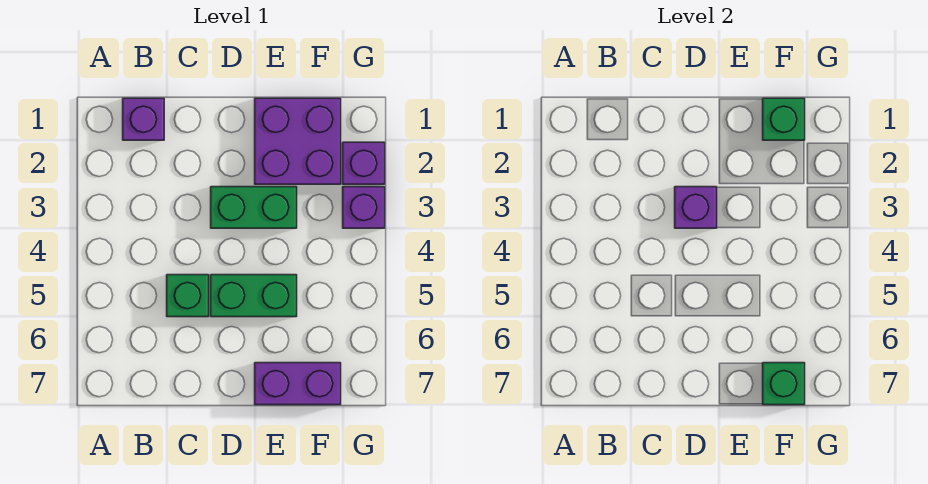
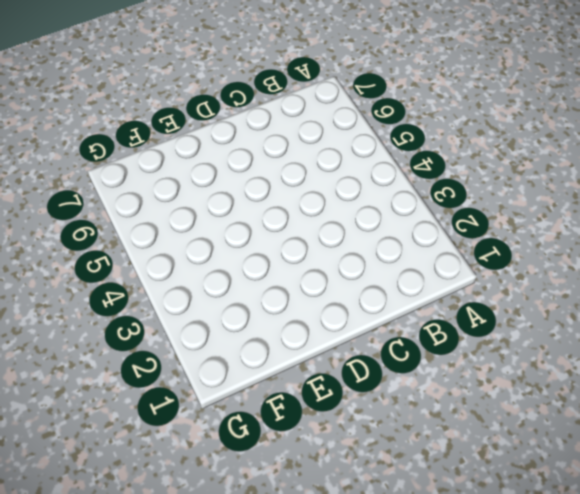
none -> purple brick B1 level 1
none -> green brick C5 level 1

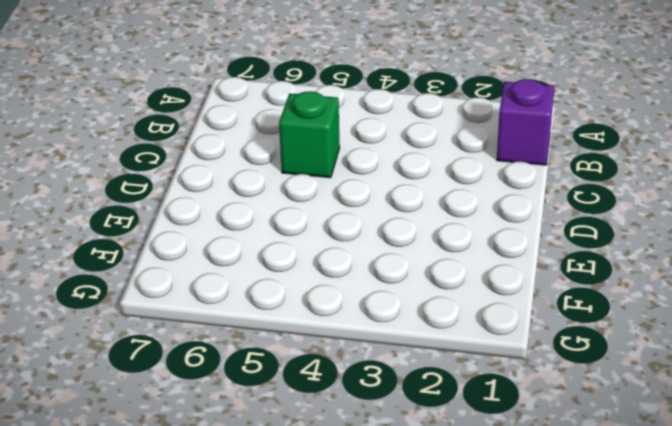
none -> green brick D3:E3 level 1
none -> green brick D5:E5 level 1

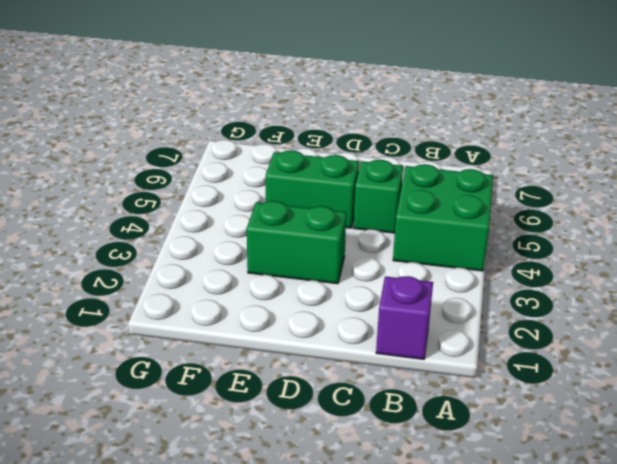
green brick A4:B5 level 1 -> none
none -> purple brick E1:F2 level 1
none -> purple brick E7:F7 level 1

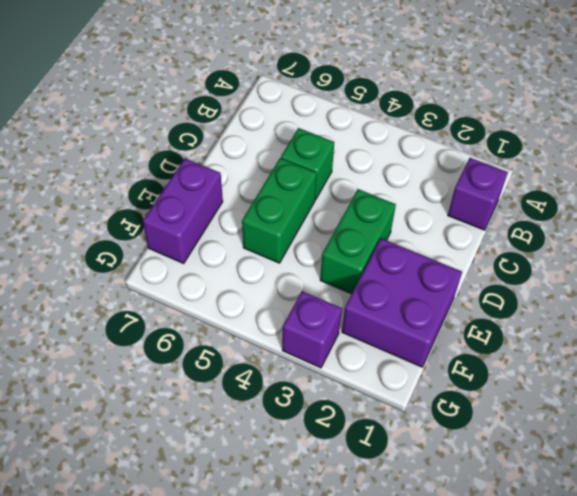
none -> purple brick G2 level 1
none -> purple brick D3 level 2

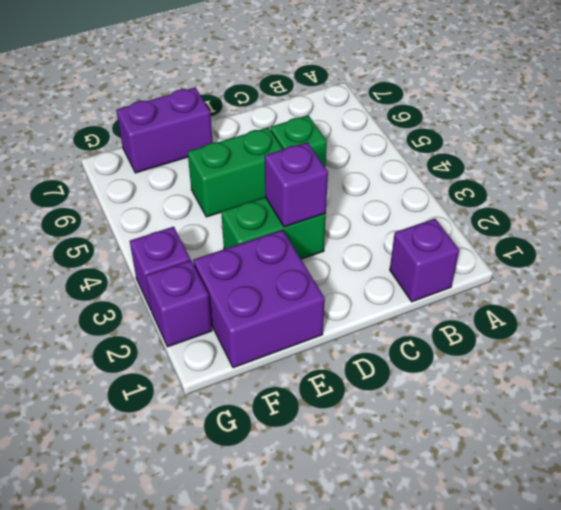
none -> green brick F1 level 2
none -> green brick F7 level 2

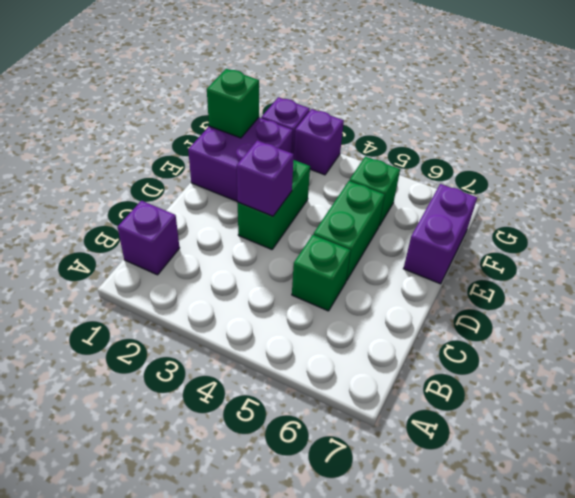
green brick F5 level 1 -> green brick F7 level 2

